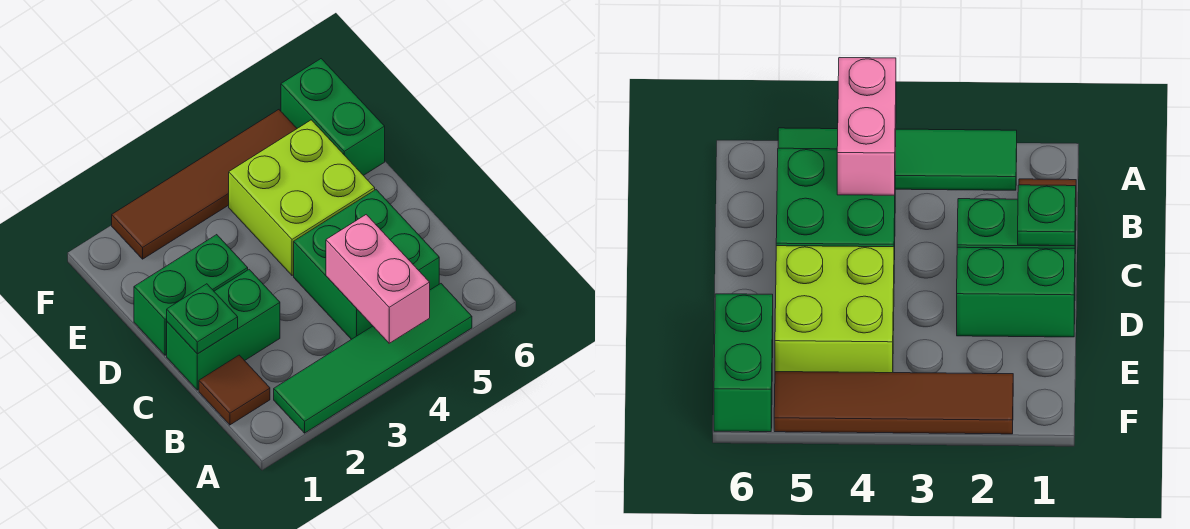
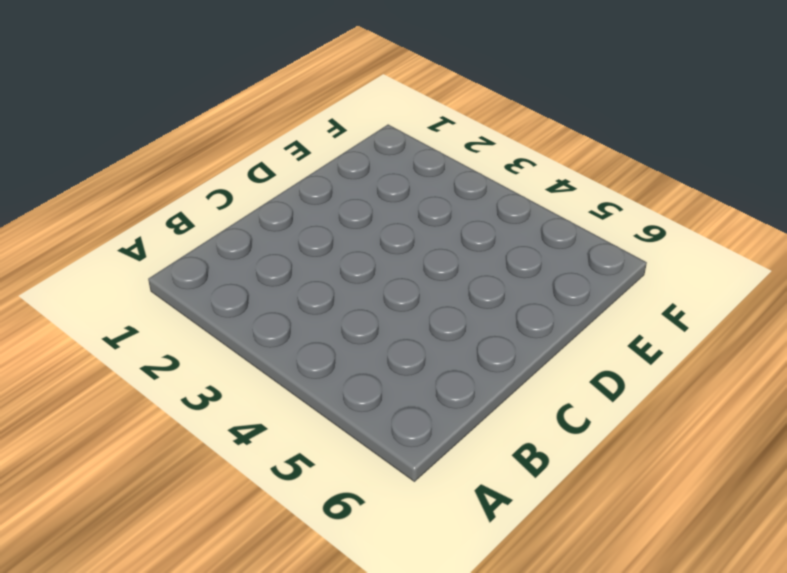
none -> green tile A2:A5 level 1
none -> brown tile B1 level 1

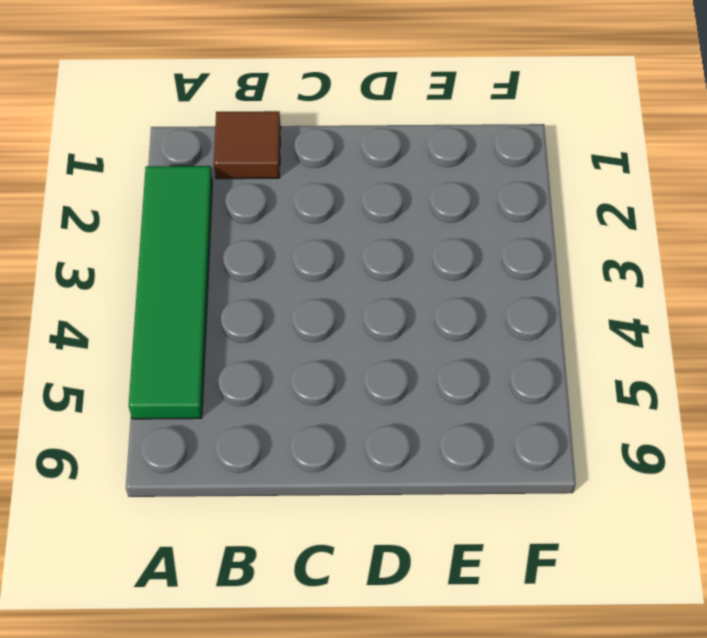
none -> green brick B4:C5 level 1
none -> green brick C1:C2 level 1

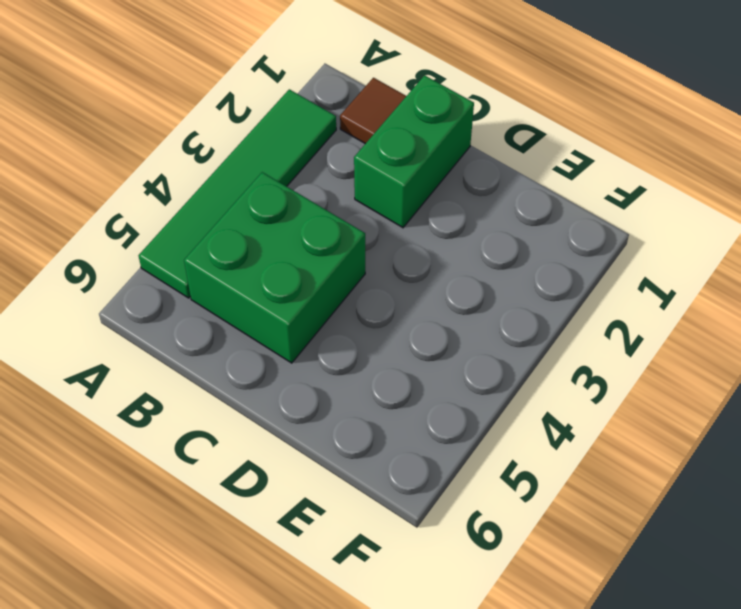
none -> green brick D1:D2 level 1
none -> lime brick D4:E5 level 1

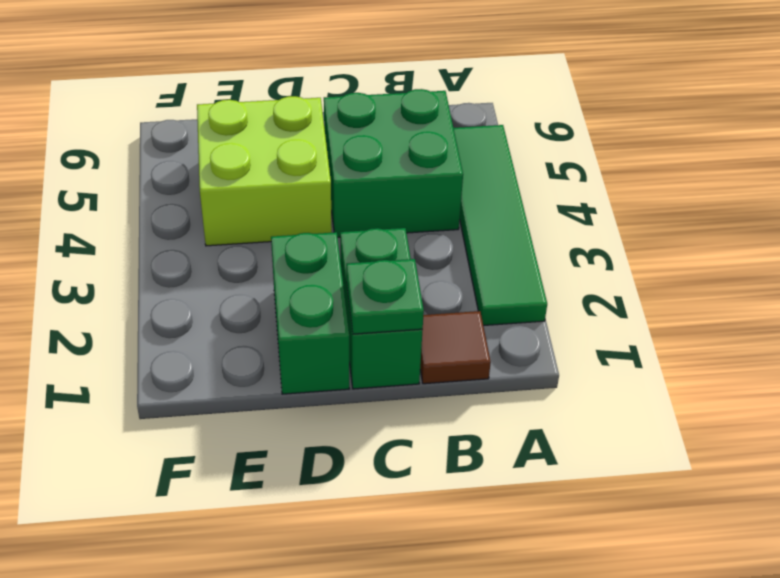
none -> green brick E6:F6 level 1
none -> brown tile F2:F5 level 1

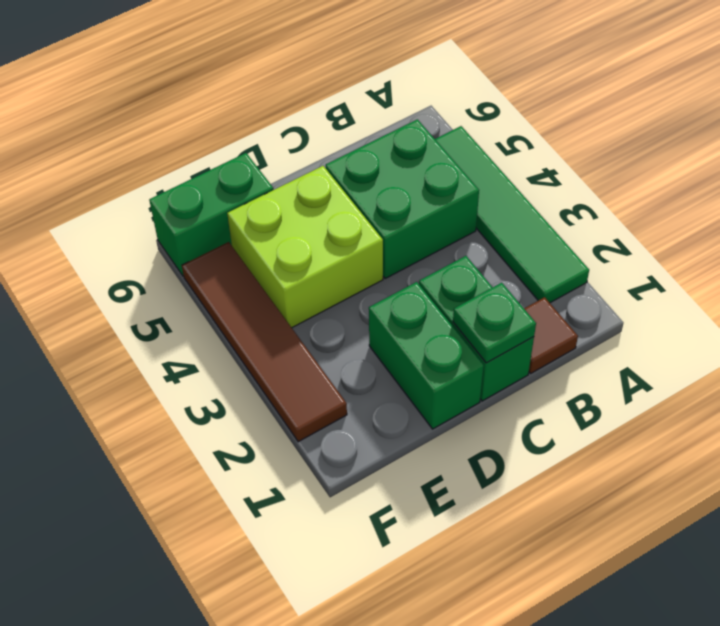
none -> pink brick A4:B4 level 2

